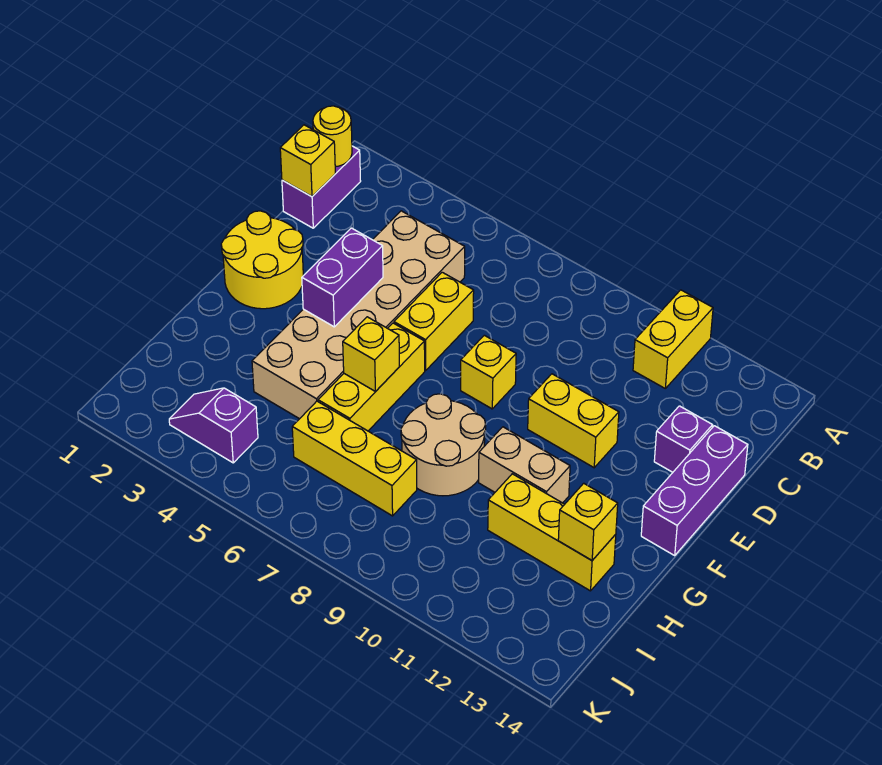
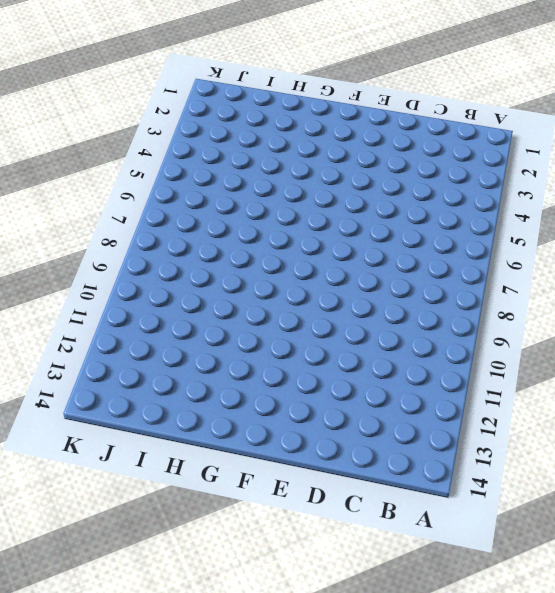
none -> yellow brick A11:B11 level 1
none -> purple brick B1:C1 level 1
none -> tan brick C4:H5 level 1

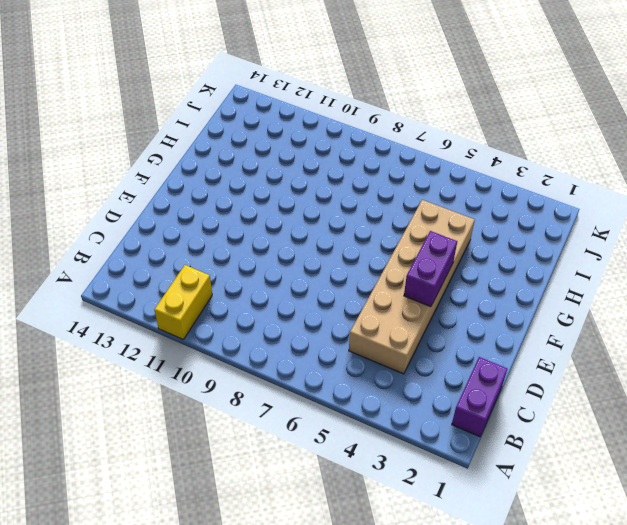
none -> yellow brick D6:E6 level 1
none -> purple brick D13 level 1
none -> purple brick D14:F14 level 1

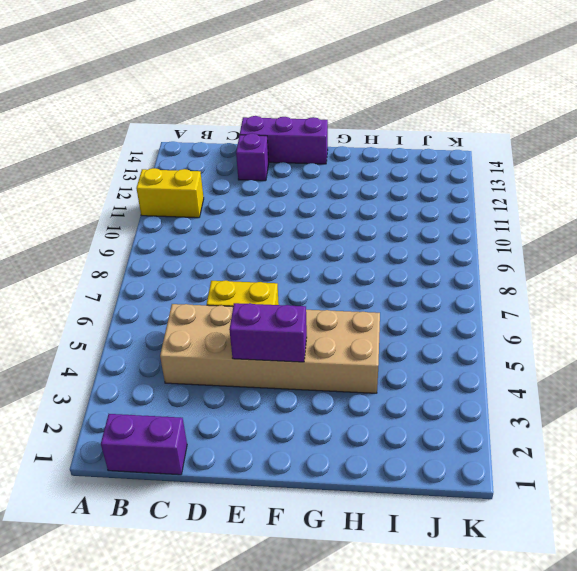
none -> yellow round brick E1:F2 level 1
none -> yellow brick E8 level 1
none -> yellow brick E10:E11 level 1

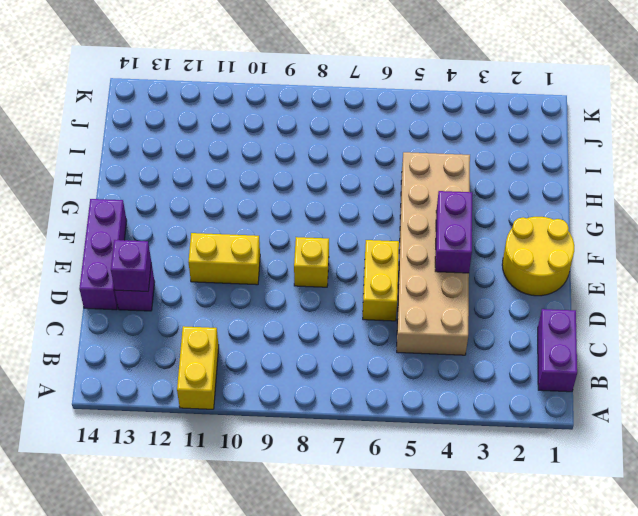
purple brick D13 level 2 -> none
none -> yellow brick F6:H6 level 1
none -> tan round brick G8:H9 level 1
none -> tan brick G10:G11 level 1

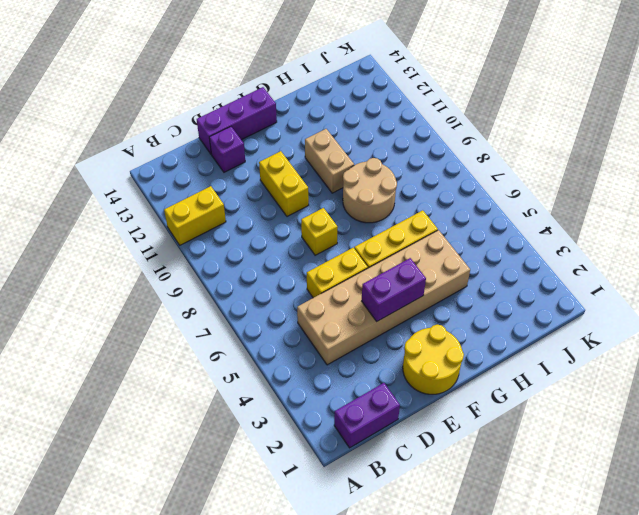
none -> yellow brick H11:H13 level 1
none -> yellow brick I6:I8 level 1
none -> purple slope J3:J4 level 1 top 4

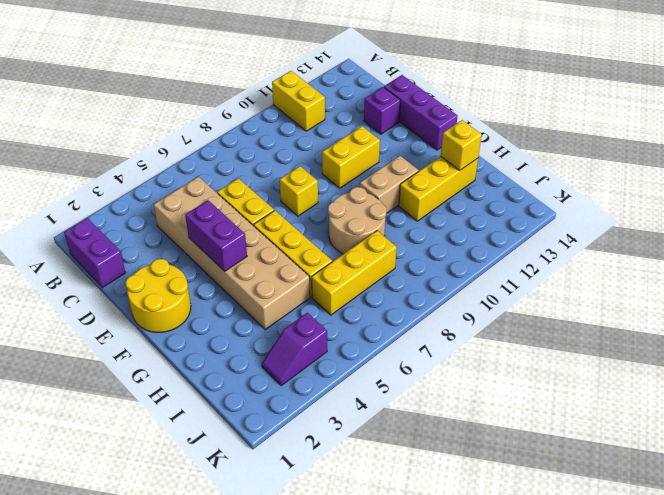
none -> yellow round brick B1 level 2
none -> yellow brick C1 level 2
none -> yellow brick G6 level 2

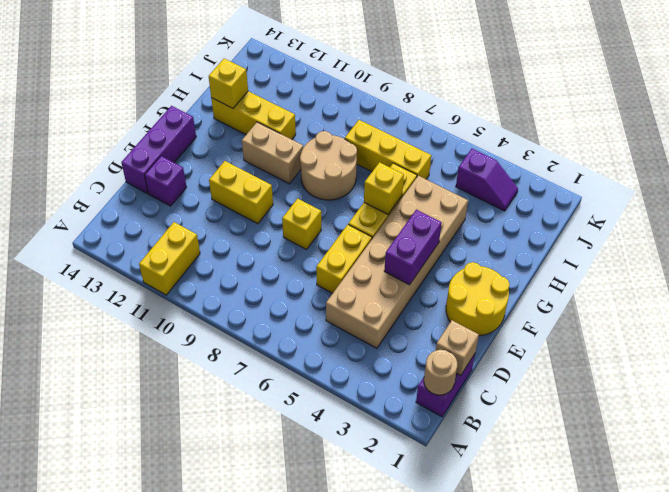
tan round brick B1 level 2 -> yellow round brick B1 level 2
tan brick C1 level 2 -> yellow brick C1 level 2

